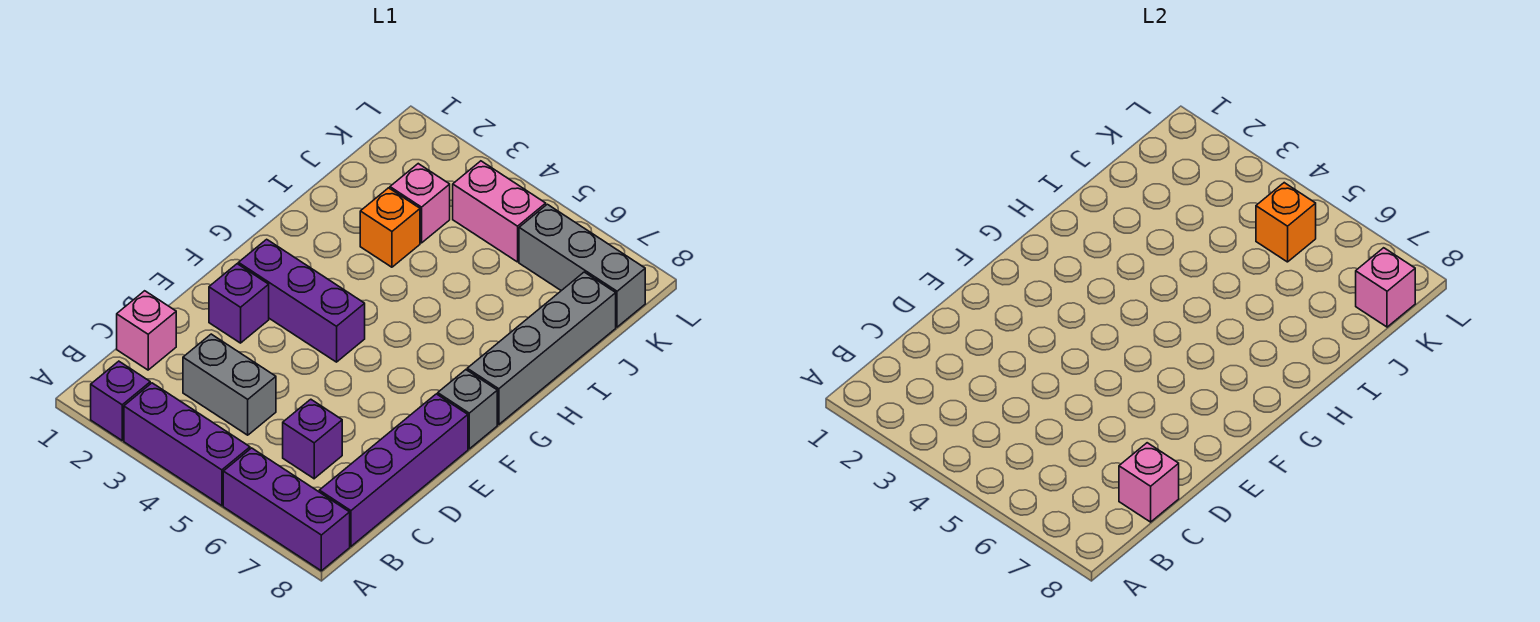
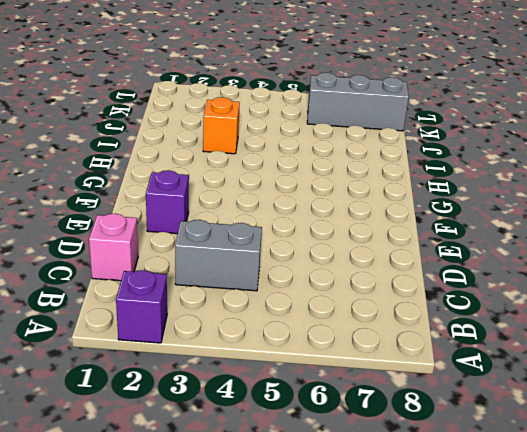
none -> purple brick A3:A5 level 1
none -> purple brick A6:A8 level 1
none -> purple brick B8:E8 level 1

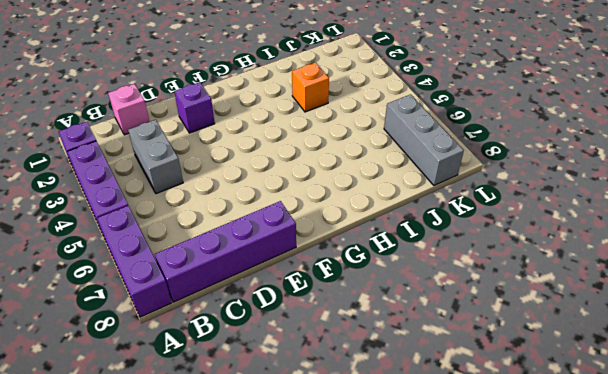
none -> purple brick C6 level 1
none -> purple brick F2:F4 level 1
none -> grey brick F8 level 1

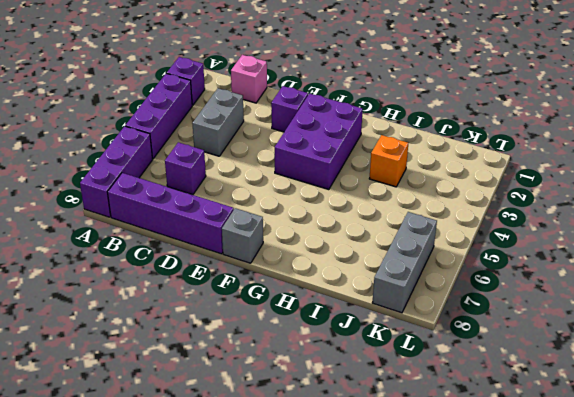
purple brick F2:G4 level 1 -> purple brick F2:F4 level 1
none -> grey brick G8:J8 level 1
none -> pink brick J3 level 1
none -> pink brick K4:K5 level 1

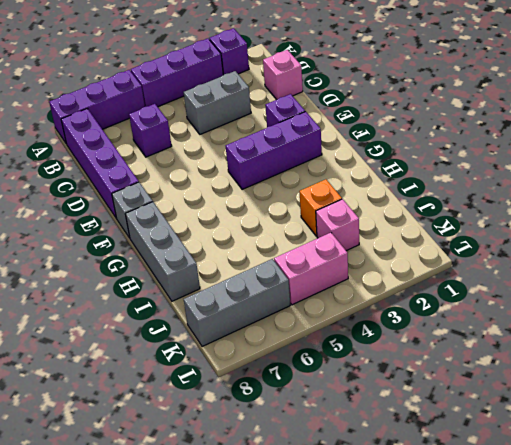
grey brick G8:I8 level 1 -> grey brick G8:J8 level 1
none -> pink brick C8 level 2
none -> orange brick K5 level 2
none -> pink brick K8 level 2

